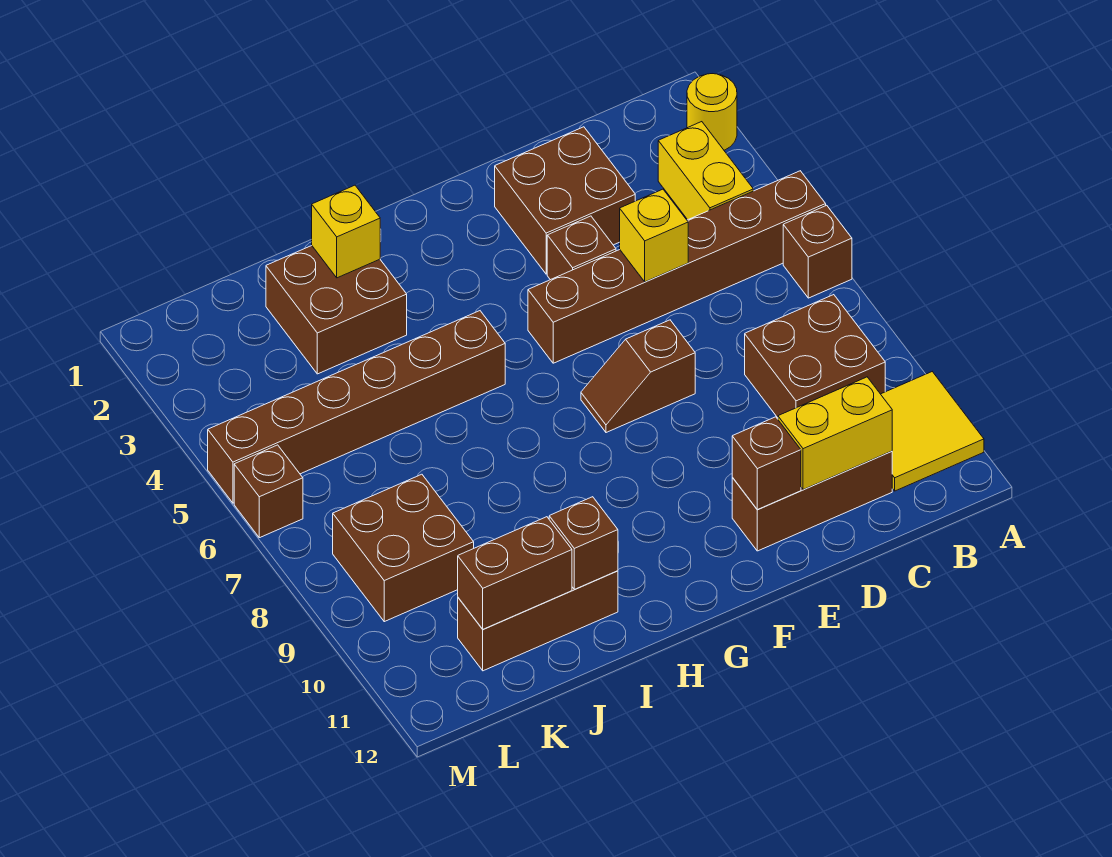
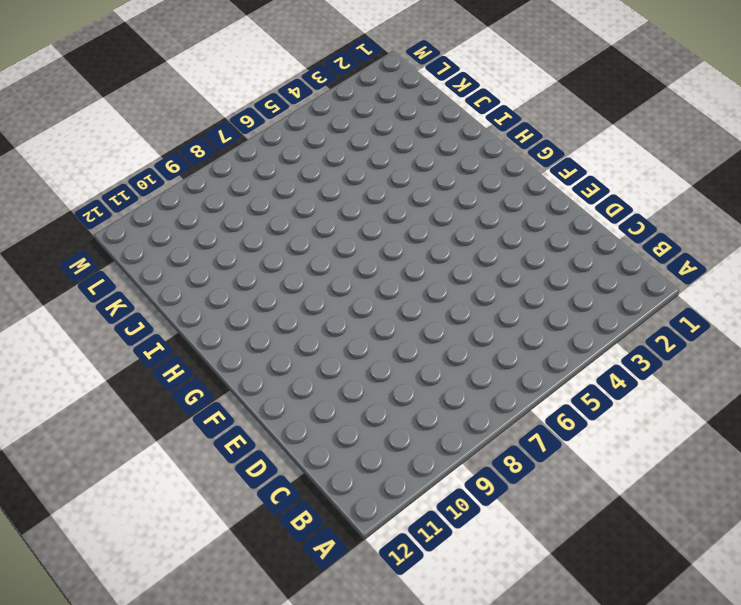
none -> yellow round brick A2 level 1
none -> brown brick A5:F5 level 1
none -> brown brick A6 level 1

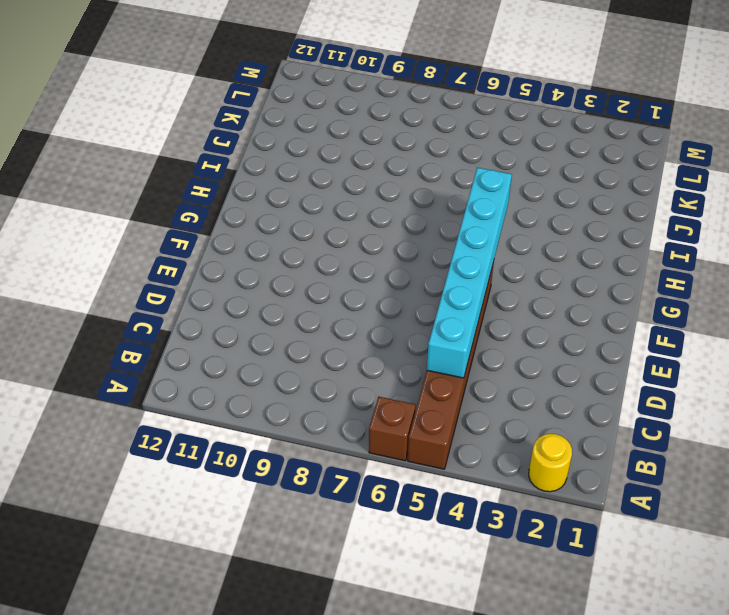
cyan brick C5:H5 level 2 -> yellow brick D5 level 2
none -> yellow tile A10:B11 level 1
none -> yellow brick B3:B4 level 1
none -> brown brick B8:C9 level 1

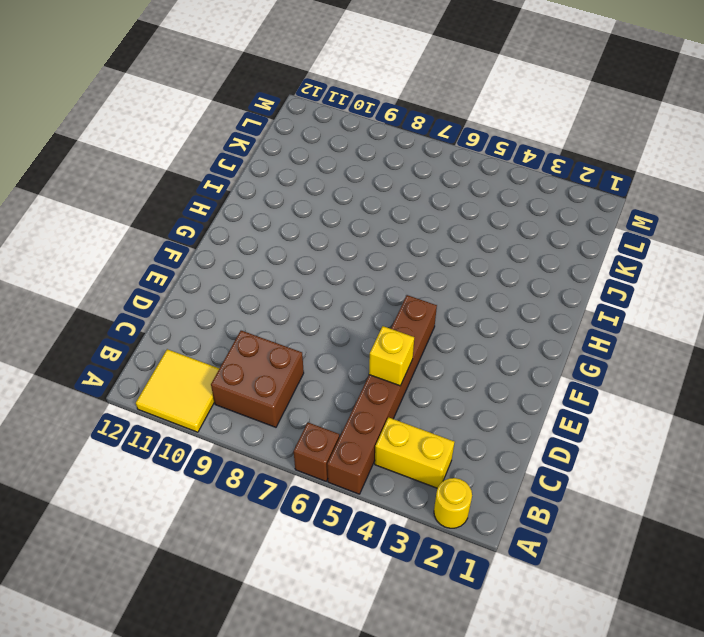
none -> brown brick C11:E11 level 1
none -> brown brick D2:E3 level 1
none -> brown brick E4 level 1

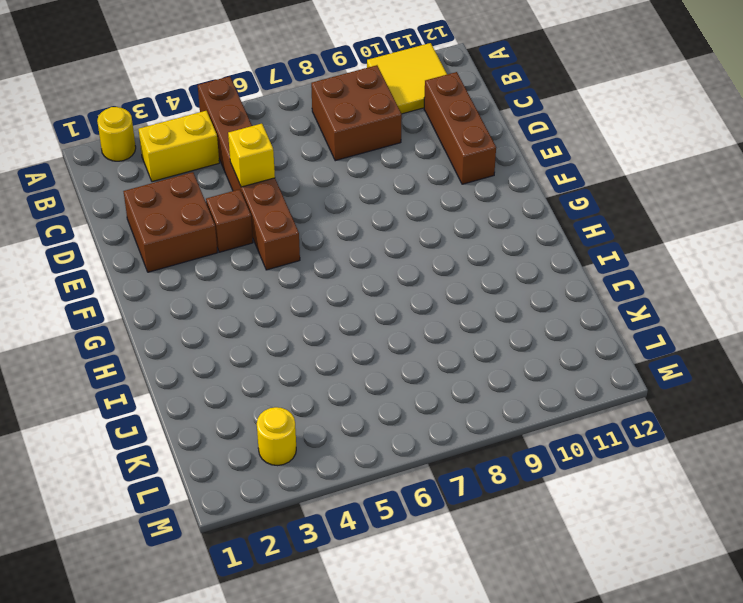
yellow round brick L3 level 1 -> none
none -> brown brick A6 level 1
none -> brown slope E7:F7 level 1 top E
none -> brown brick H5:M5 level 1

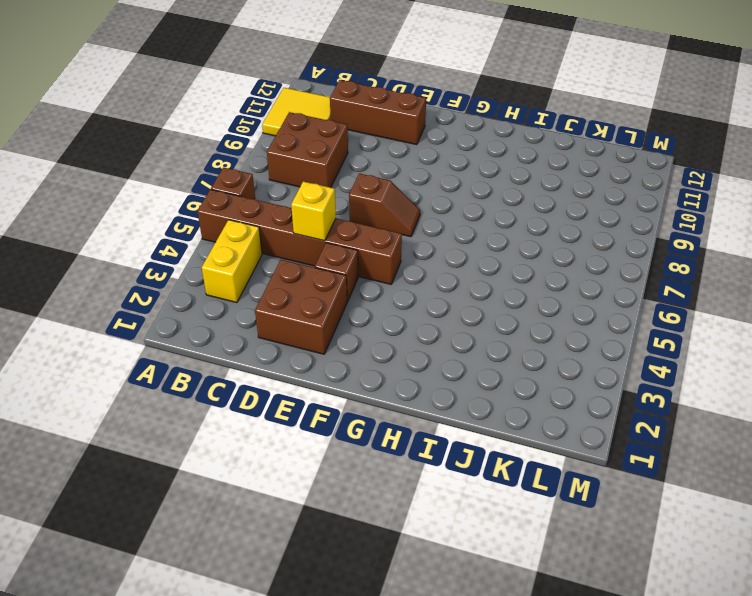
none -> yellow round brick A2 level 1
none -> brown brick H5:M5 level 1
none -> brown brick I2:J3 level 1

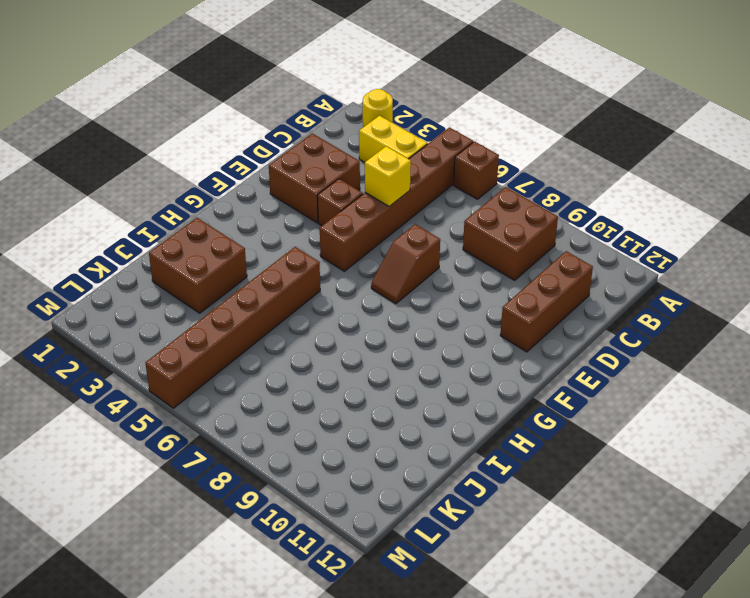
none -> yellow tile A10:B11 level 1
none -> brown brick I11:K11 level 1
none -> brown brick K8:L9 level 1

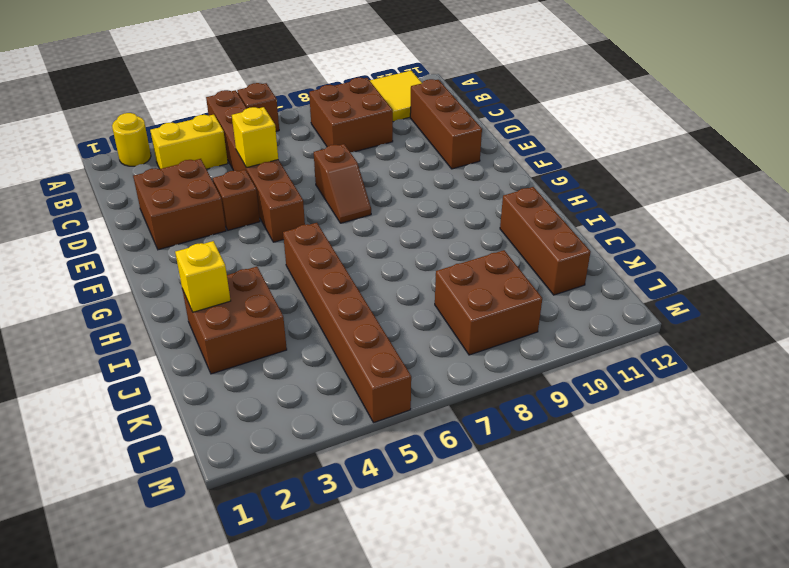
none -> brown brick M6 level 1
none -> yellow brick C11:D11 level 2
none -> brown brick E11 level 2

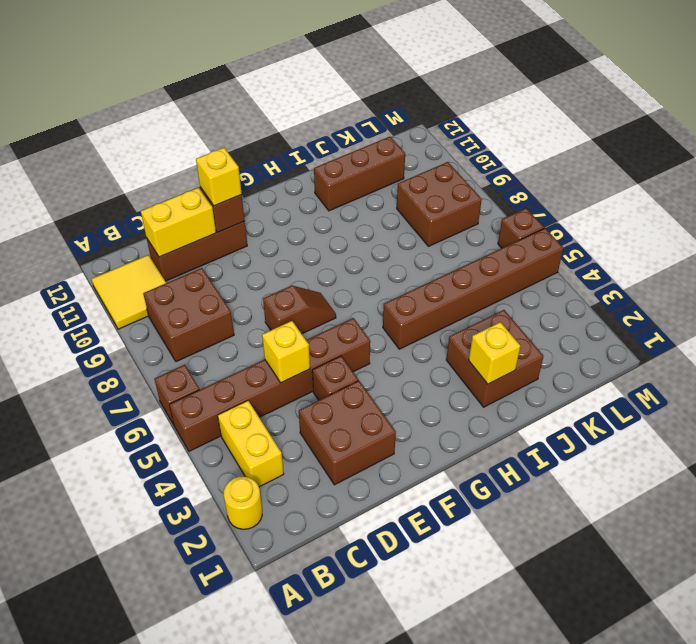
yellow brick E11 level 3 -> none
none -> brown brick I11 level 2
none -> brown brick J11:K11 level 2

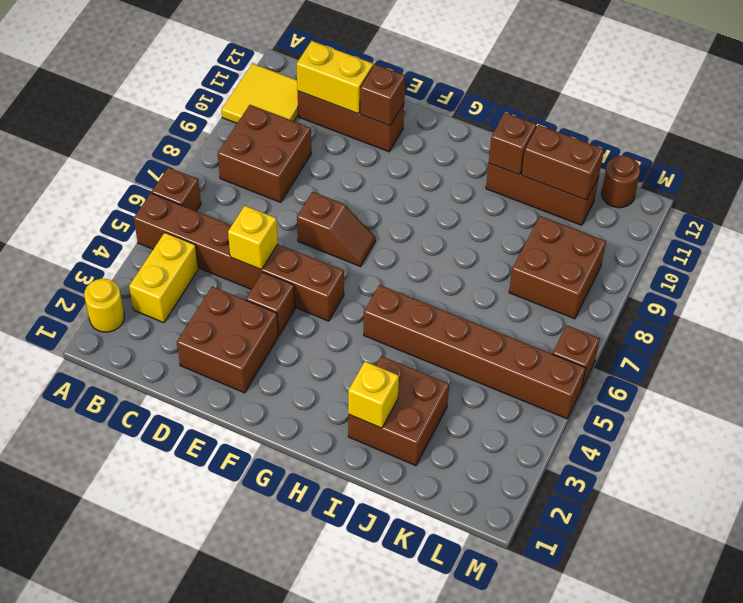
brown round brick L12 level 1 -> none

